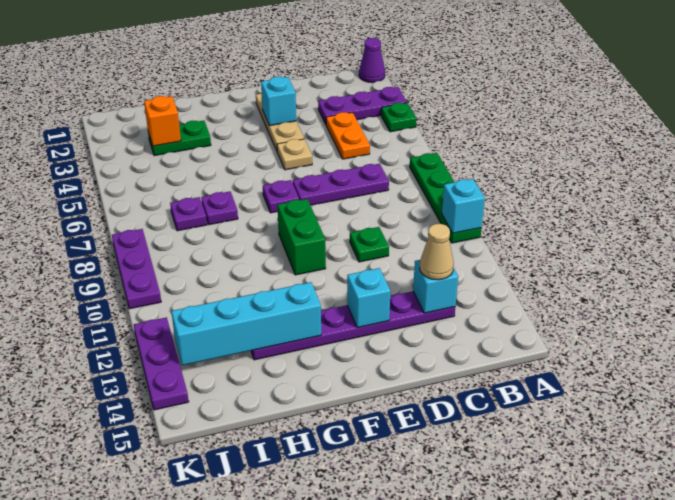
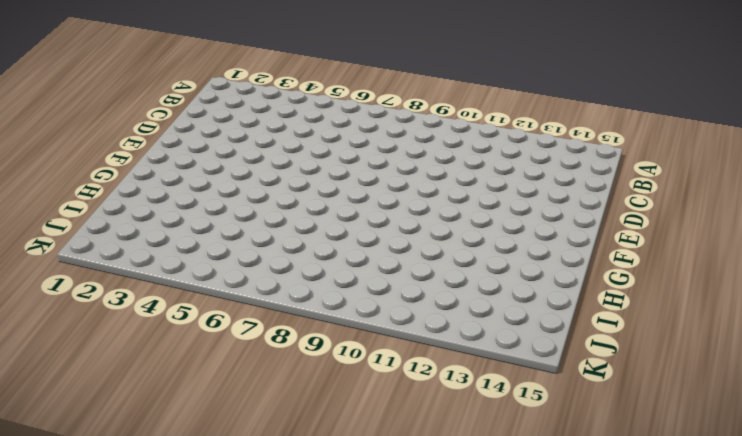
none -> purple cone A1 level 1
none -> purple plate A3:C3 level 1
none -> green plate A4 level 1

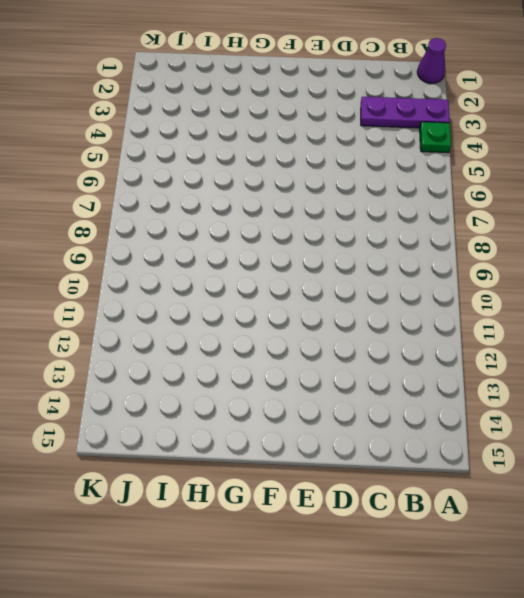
none -> green plate A7:A10 level 1
none -> orange plate C4:C5 level 1
none -> purple plate C7:E7 level 1

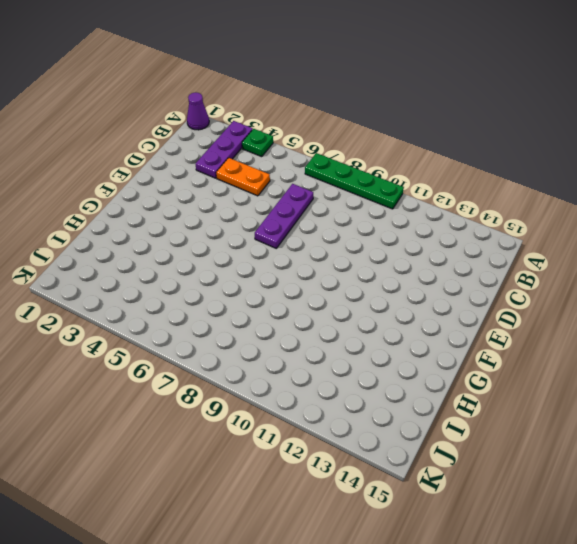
none -> purple plate C13:H13 level 1
none -> green plate D10 level 1
none -> tan plate E2:E4 level 1

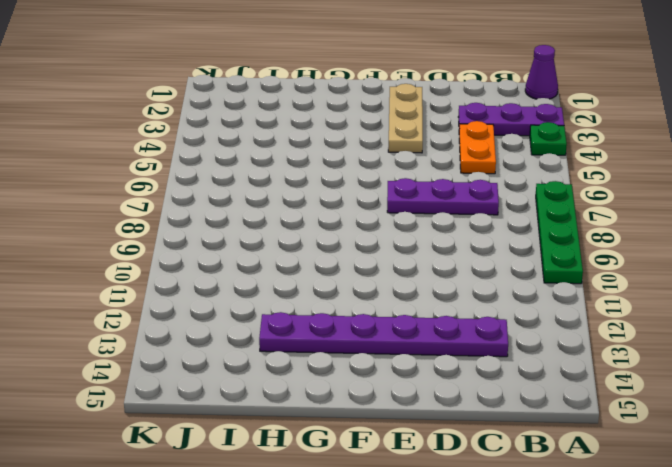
none -> green plate D10 level 1
none -> tan plate E5 level 1
none -> purple plate F7 level 1

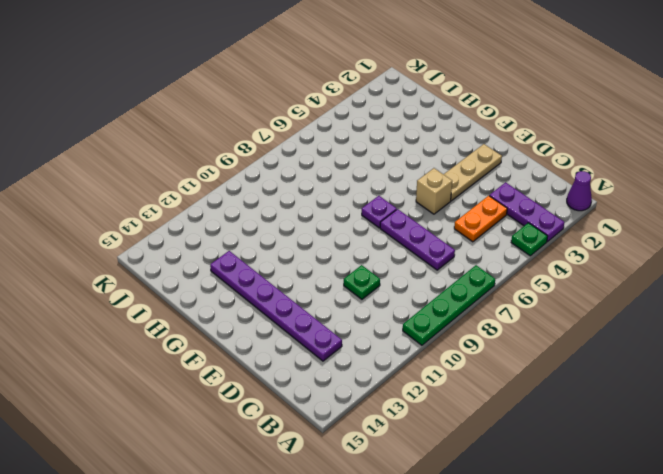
tan brick E5 level 1 -> tan plate E5 level 1
none -> green brick F9:F10 level 1
none -> green plate H3:I3 level 1
none -> purple plate H7 level 1

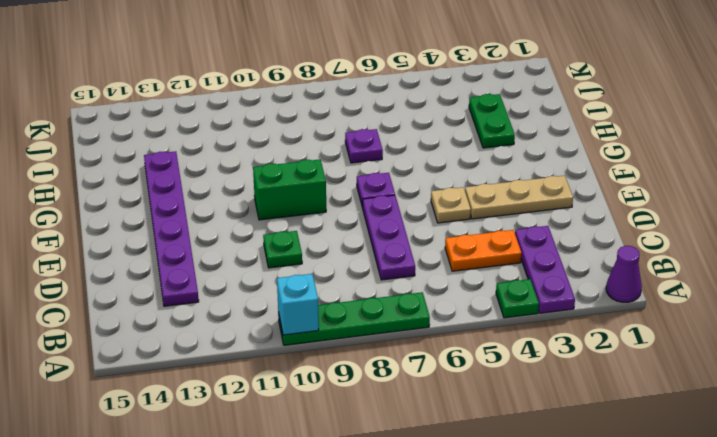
none -> purple plate I7 level 1
none -> purple plate K8:K10 level 1
none -> purple plate K12:K14 level 1

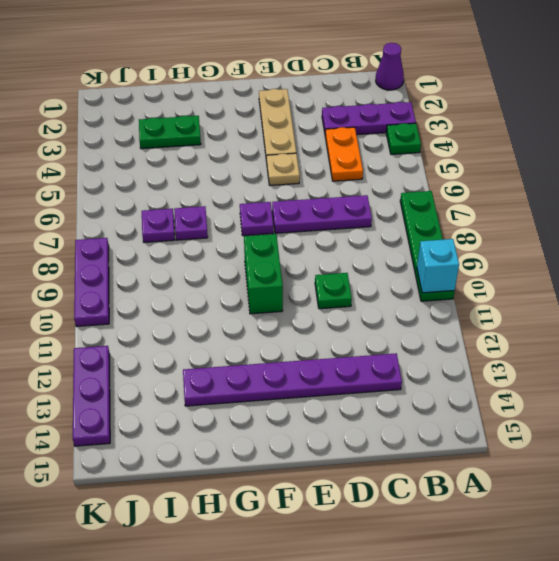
none -> cyan brick C13 level 2
none -> cyan brick E3 level 2
none -> cyan brick E13 level 2

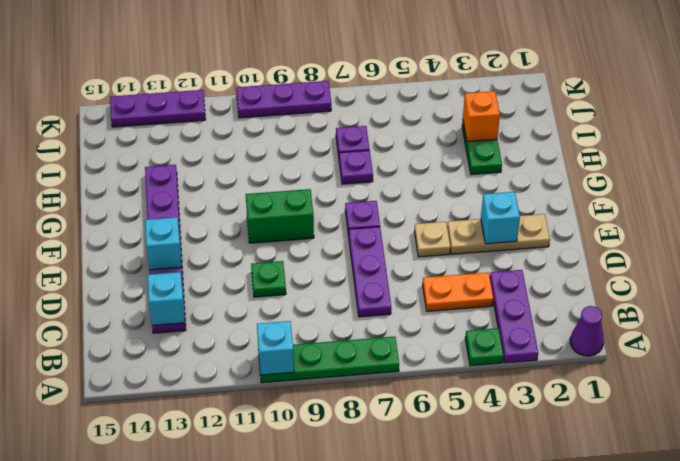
none -> cyan brick G13:J13 level 2
none -> tan cone C13 level 3

